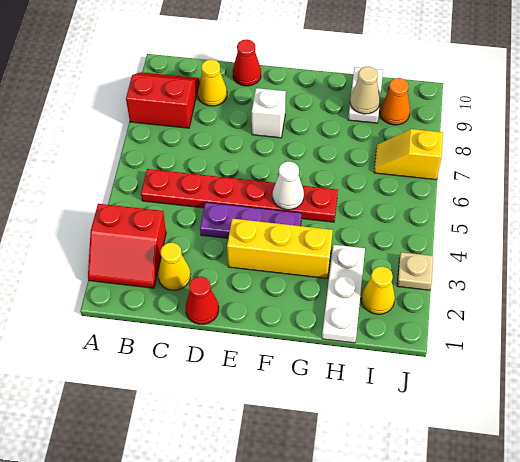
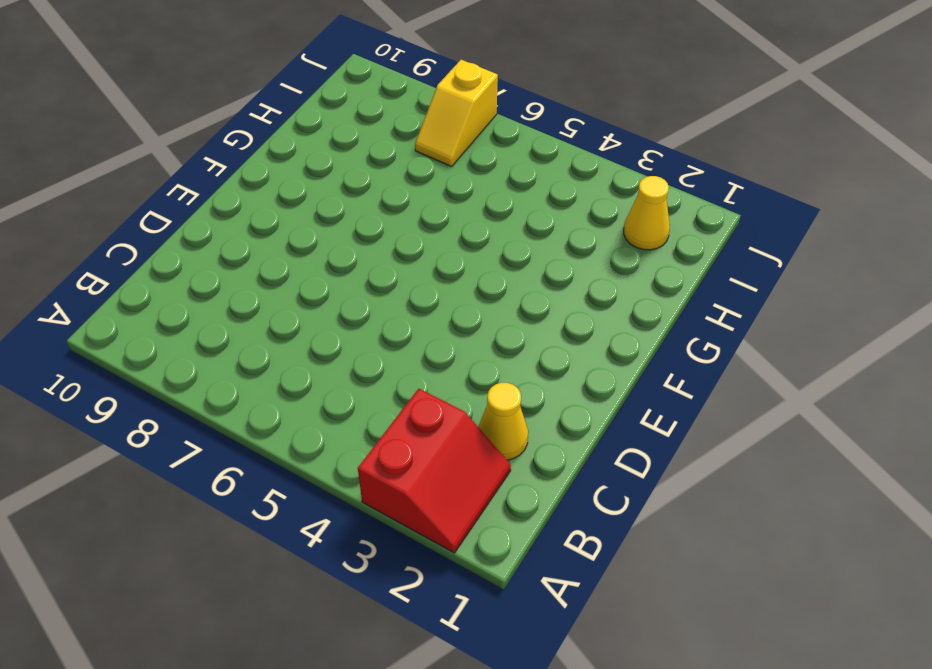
none -> red slope A8:B9 level 1 top 8
none -> red plate B5:G5 level 1
none -> yellow cone C9 level 1

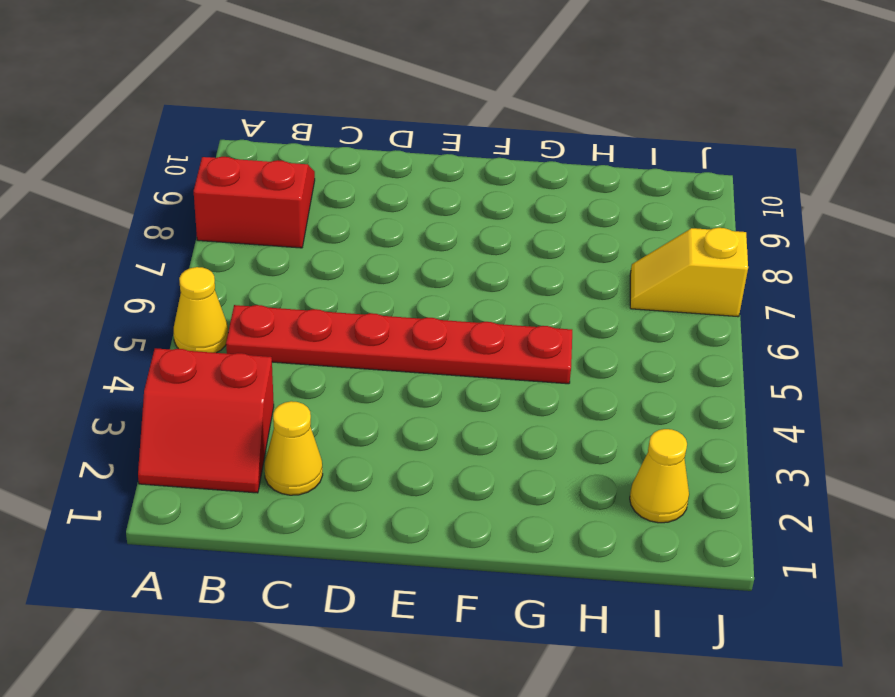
yellow cone A5 level 1 -> yellow cone C9 level 1
none -> red cone D1 level 1
none -> purple plate D4:F4 level 1
none -> red cone D10 level 1

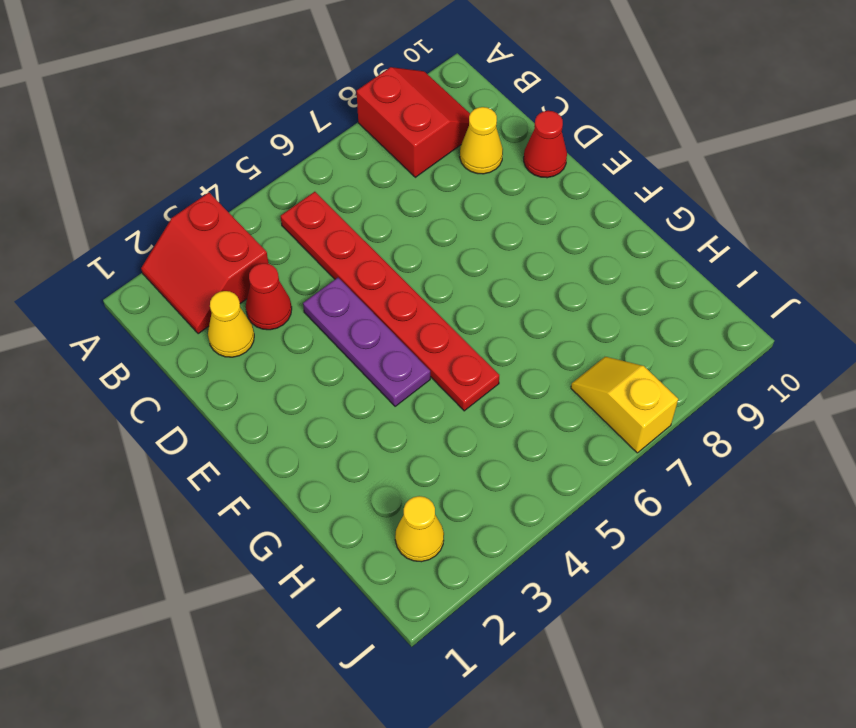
red cone C3 level 1 -> red cone D1 level 1
none -> yellow brick E3:G3 level 1
none -> white brick E8 level 1
none -> white plate H1:H3 level 1

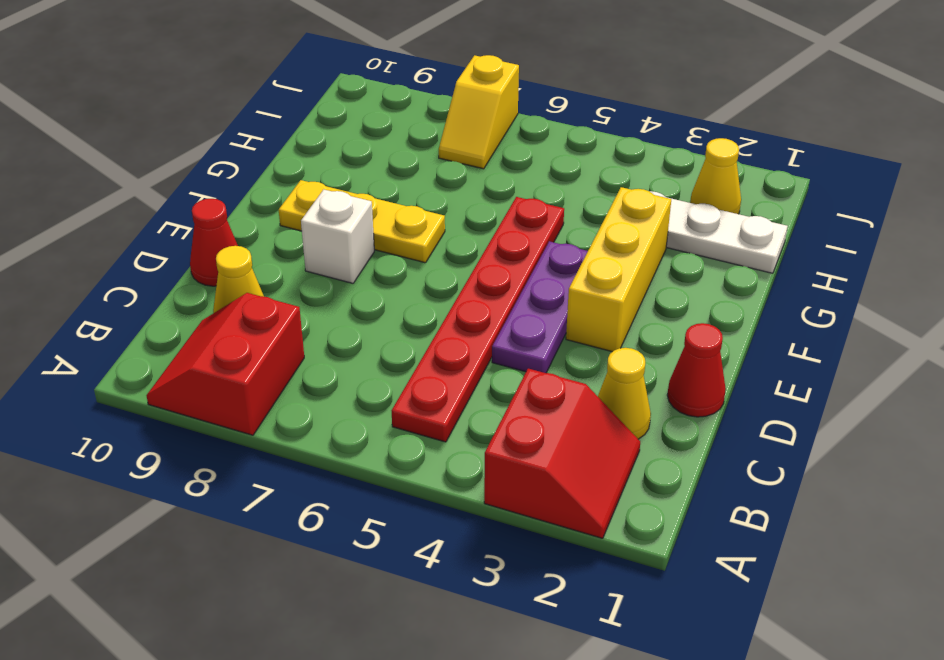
yellow plate F7:F9 level 1 -> none
none -> white plate H9:H10 level 1
none -> orange cone I9 level 1
none -> tan plate J3 level 1

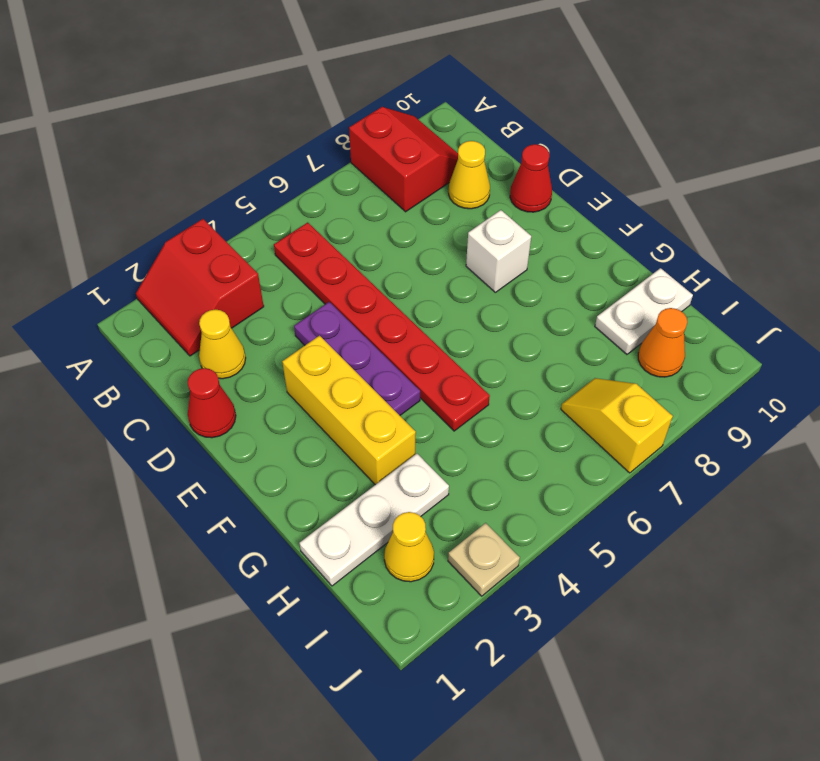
none -> white cone F5 level 2
none -> tan cone H9 level 2

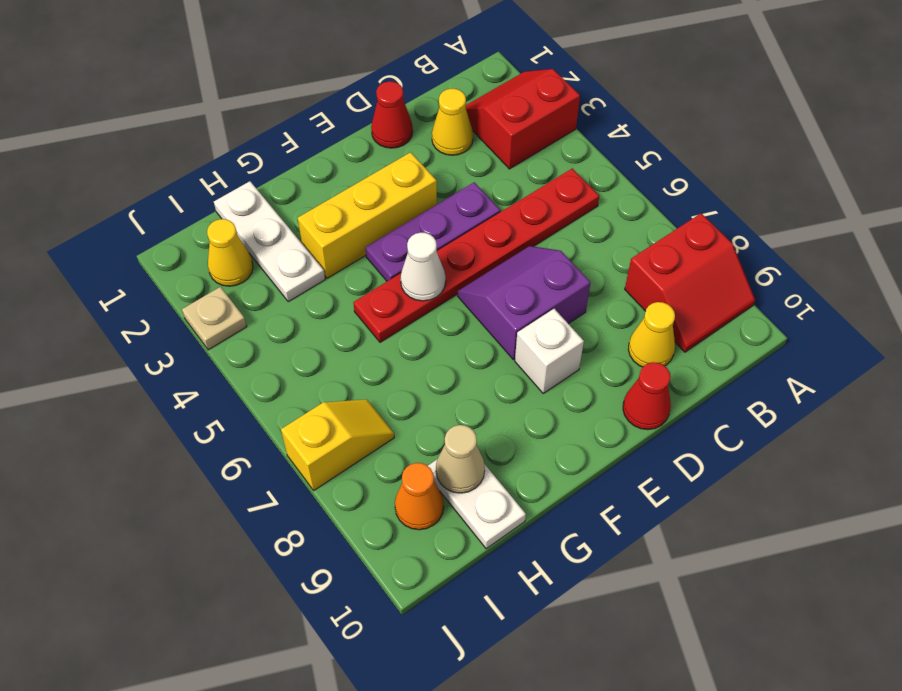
purple slope D6:E7 level 1 top 7 -> none

